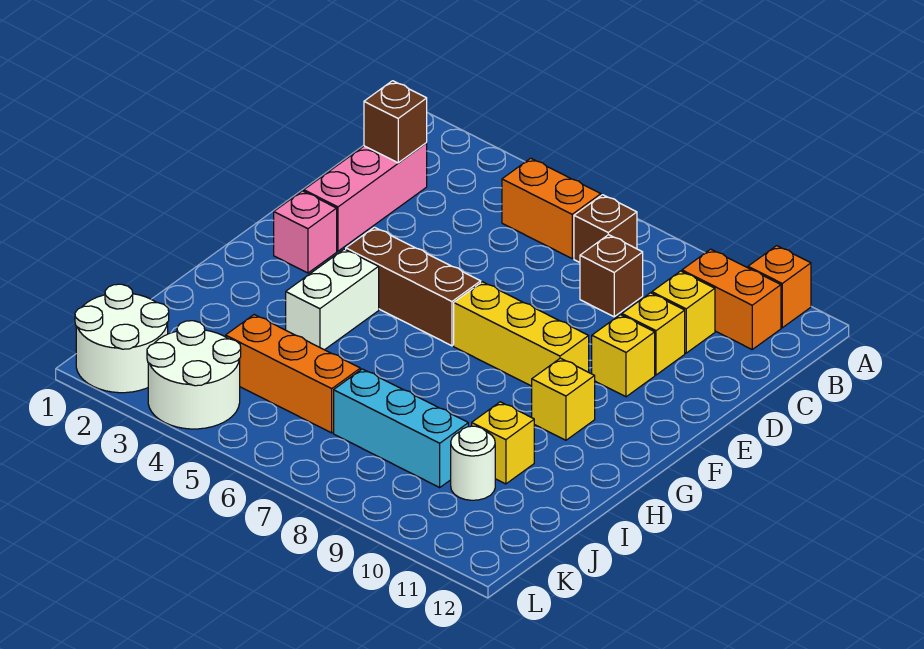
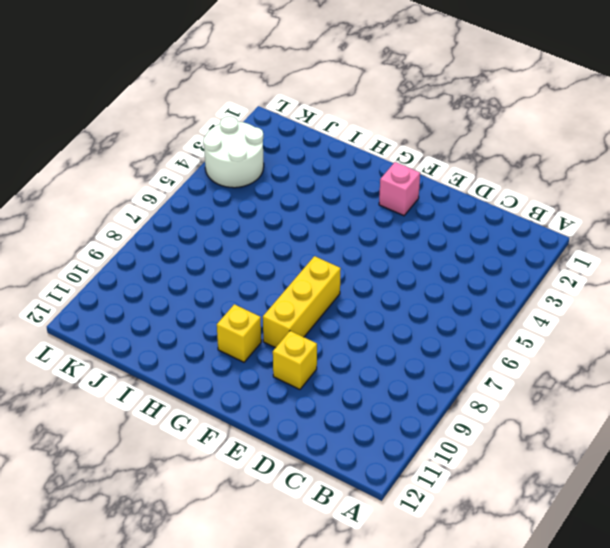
none -> orange brick A11 level 1
none -> orange brick B5:B6 level 1
none -> brown brick B7 level 1

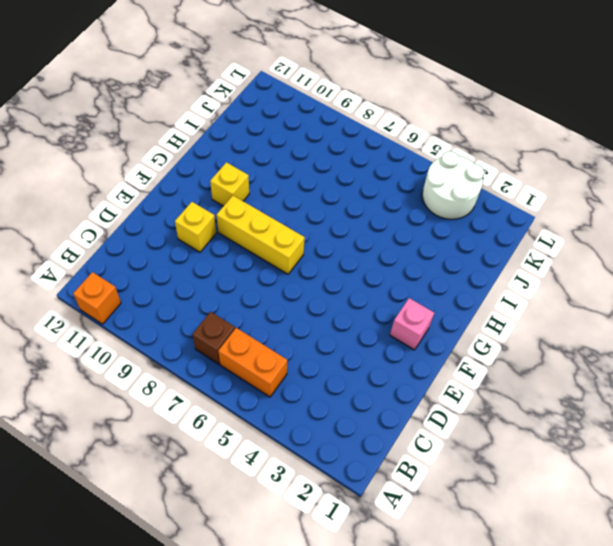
none -> orange brick B10:B11 level 1
none -> pink brick C2:E2 level 1
none -> brown brick C8 level 1

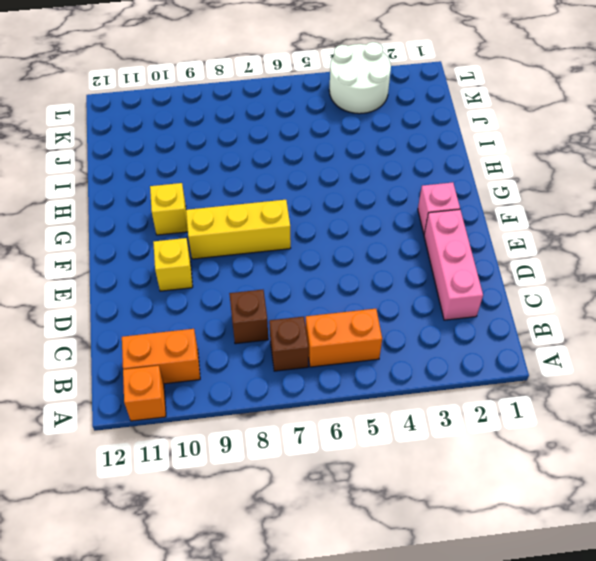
none -> yellow brick C10 level 1
none -> yellow brick D10 level 1
none -> brown brick F4:F6 level 1

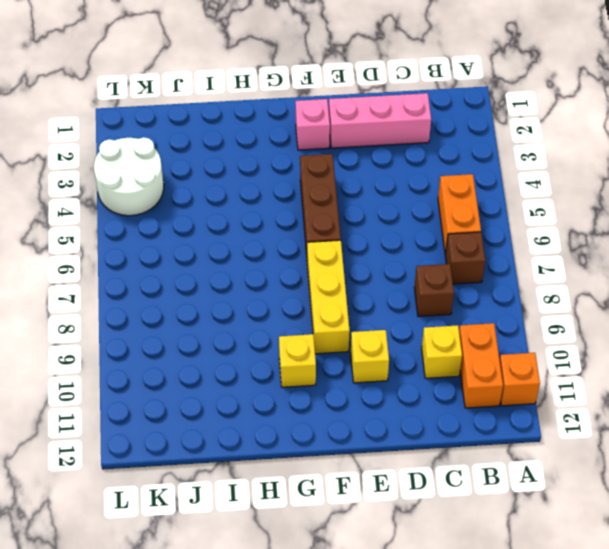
none -> yellow brick D10 level 1
none -> white brick G4:H4 level 1
none -> yellow brick I10 level 1

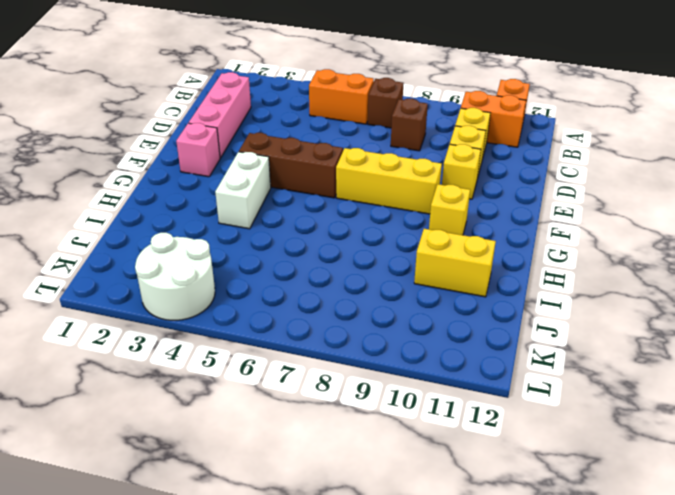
yellow brick I10:I11 level 1 -> yellow brick I10 level 1
none -> orange brick J4:J6 level 1
none -> cyan brick J7:J9 level 1
none -> white round brick J10 level 1

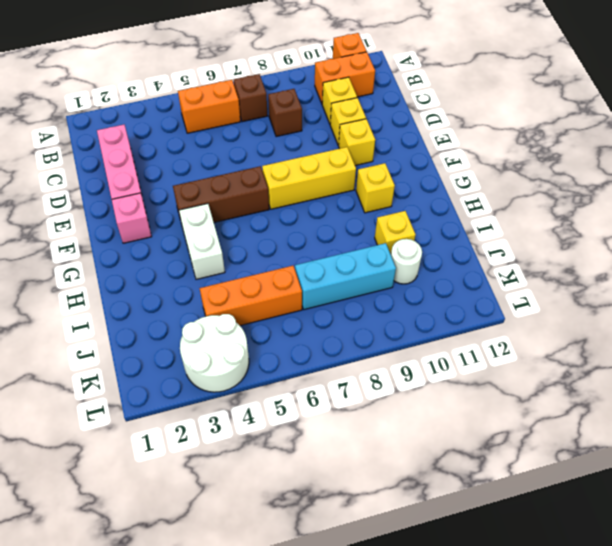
none -> white round brick K1:L2 level 1
none -> brown brick C2 level 2

